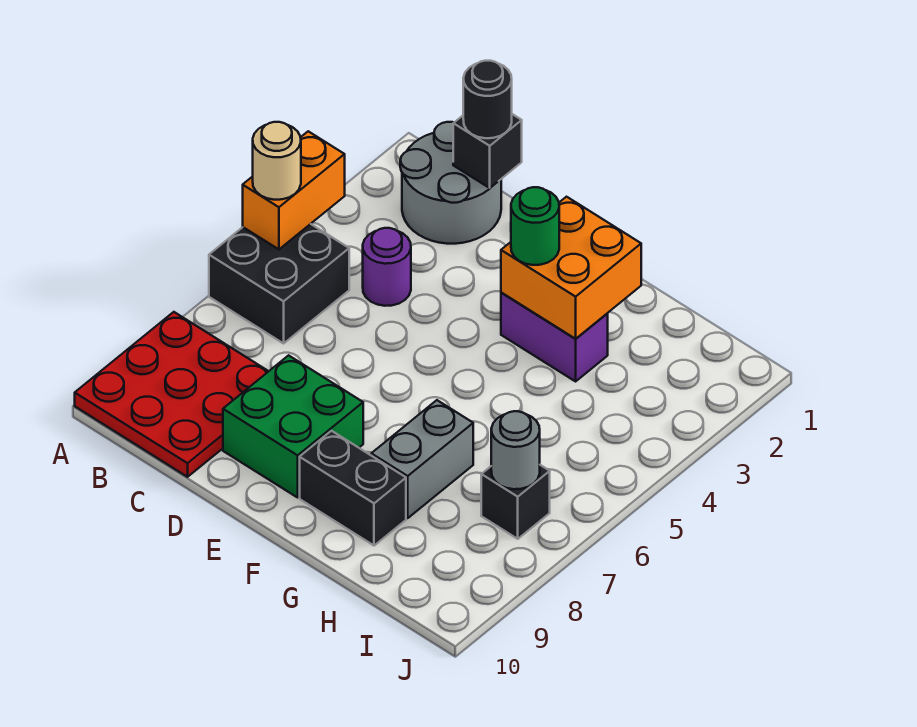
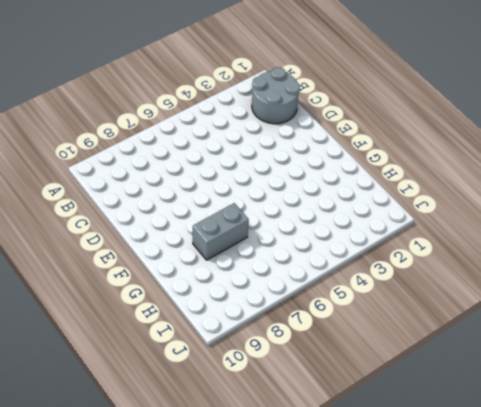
none -> black brick A5:B6 level 1
none -> red plate A8:C10 level 1
none -> purple round brick C4 level 1

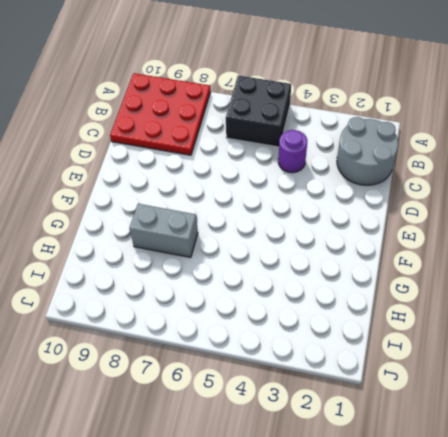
none -> green brick D8:E9 level 1
none -> purple brick F3:G3 level 1
none -> black brick F9:G9 level 1

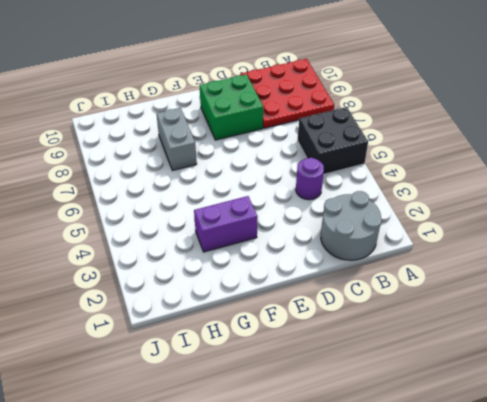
none -> black brick F9:G9 level 1
none -> black brick I7 level 1
none -> orange brick A4:A5 level 2

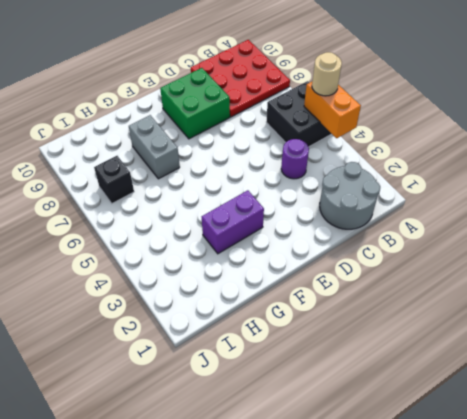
none -> black brick F9:G9 level 1
none -> black brick C1 level 2
none -> orange brick F2:G3 level 2

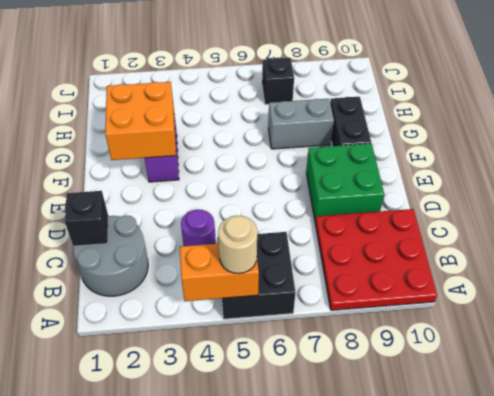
none -> grey round brick I7 level 2
none -> black round brick C1 level 3
none -> green round brick F3 level 3

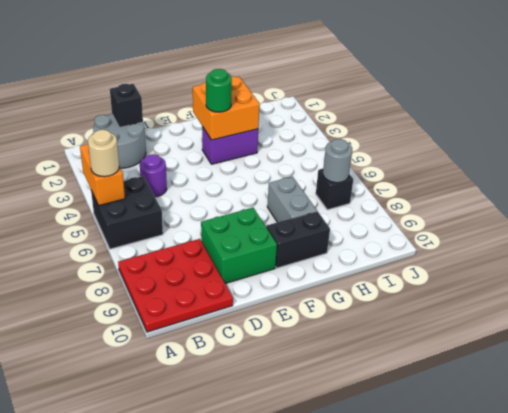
none -> black round brick C1 level 3

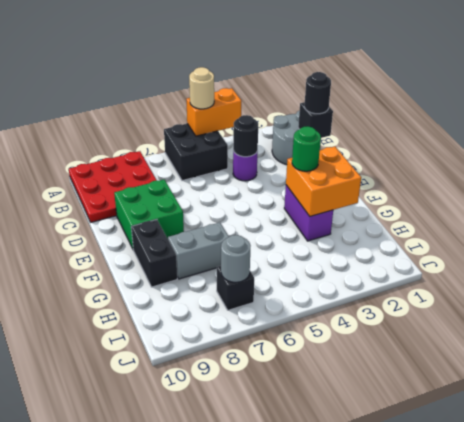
black round brick C4 level 2 -> none

